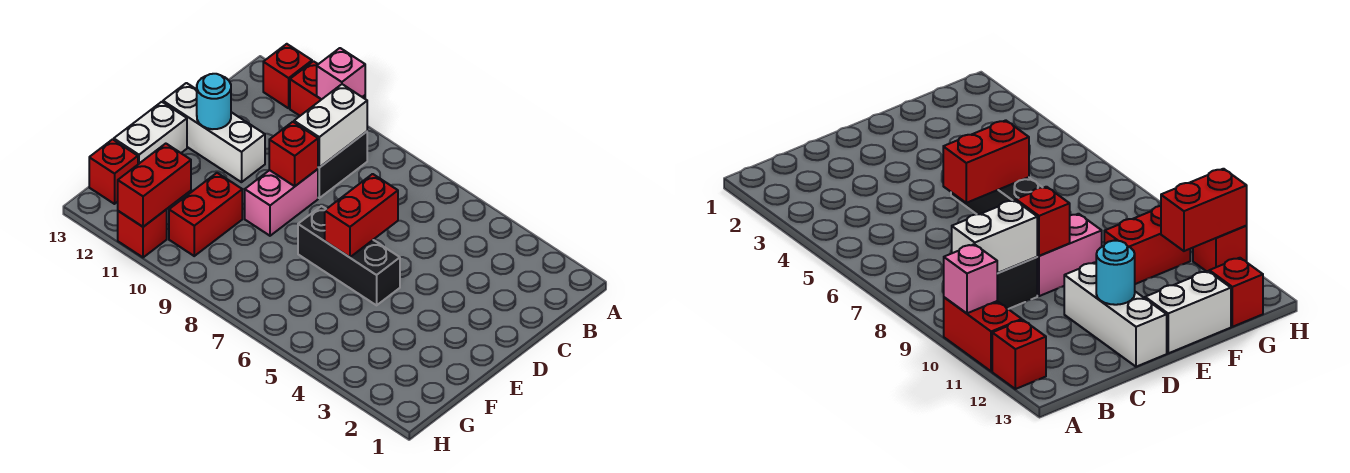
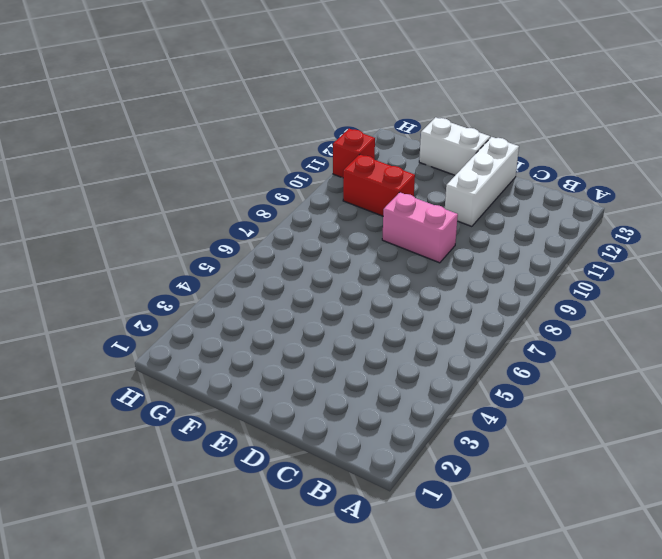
none -> red brick A10:A11 level 1
none -> red brick A12 level 1
none -> black brick B9:C9 level 1

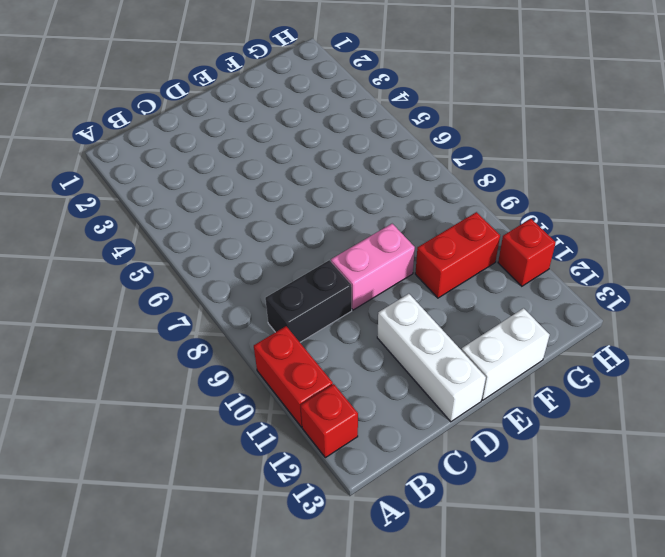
none -> black brick E5:E7 level 1
none -> red brick G13 level 1
none -> pink brick A10 level 2

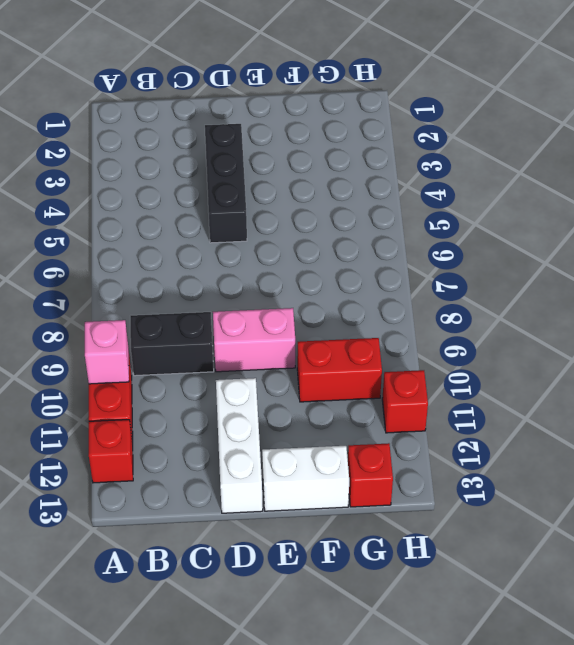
black brick D3:D5 level 1 -> black brick E5:E7 level 1
none -> white brick B9:C9 level 2
none -> red brick D6:E6 level 2
none -> red brick D9 level 2

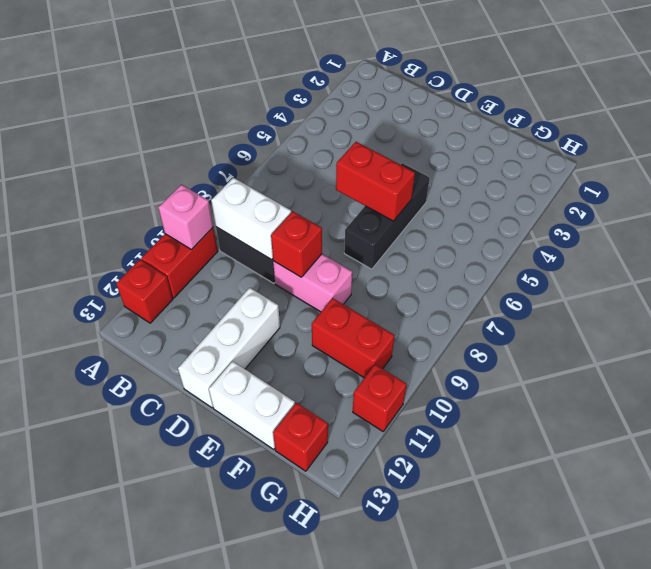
none -> cyan round brick D12 level 2
none -> red brick G11:H11 level 2

